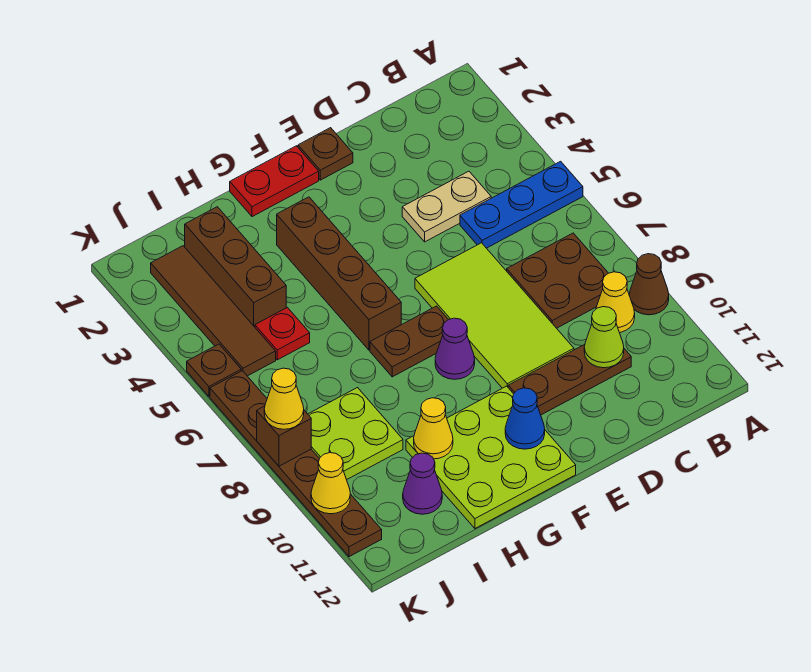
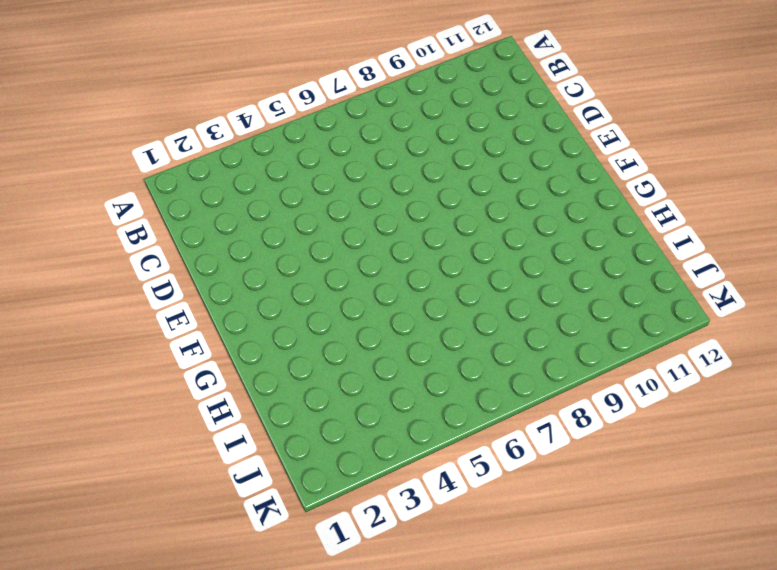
none -> blue plate A5:C5 level 1
none -> brown cone A9 level 1
none -> brown plate B7:C8 level 1

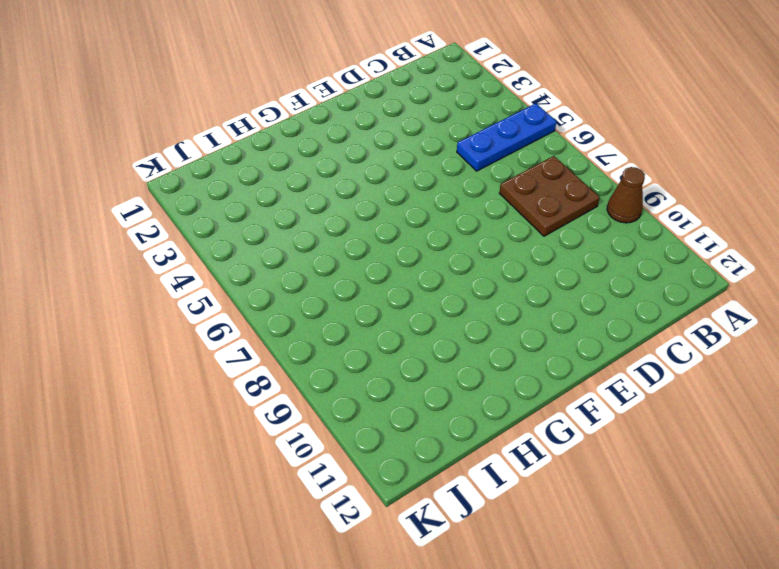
none -> yellow cone B9 level 1
none -> tan plate C4:D4 level 1
none -> brown plate C10:E10 level 1

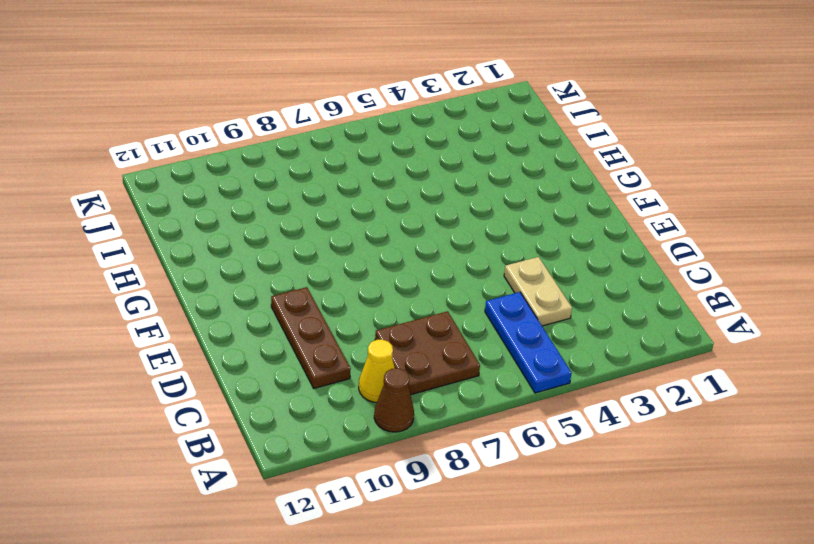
none -> lime tile D6:E9 level 1
none -> brown plate E1 level 1
none -> red plate F1:G1 level 1

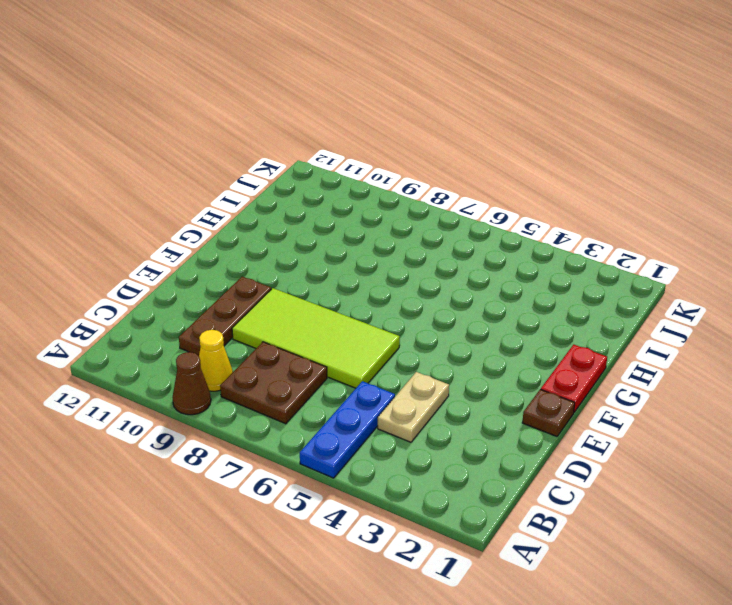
none -> brown plate F7:G7 level 1
none -> purple cone F8 level 1
none -> lime plate F10:H12 level 1

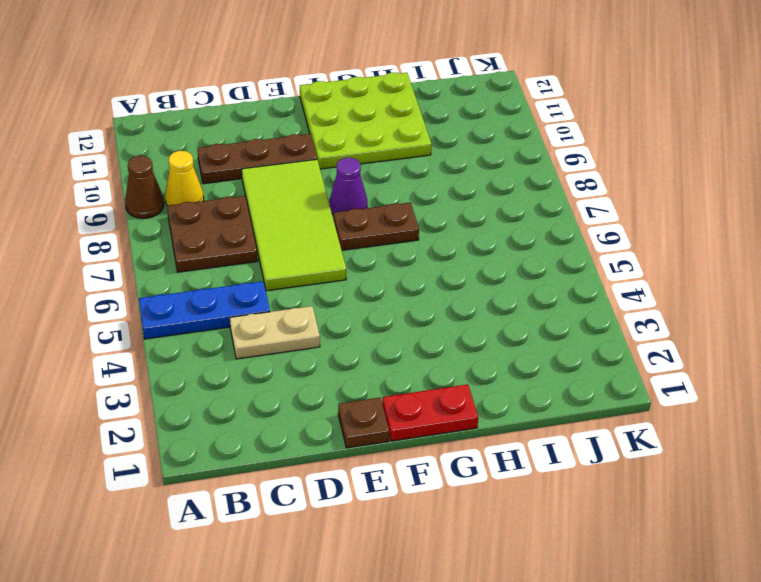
none -> brown brick G3:G6 level 1
none -> brown brick I2:I4 level 1
none -> red plate I5 level 1

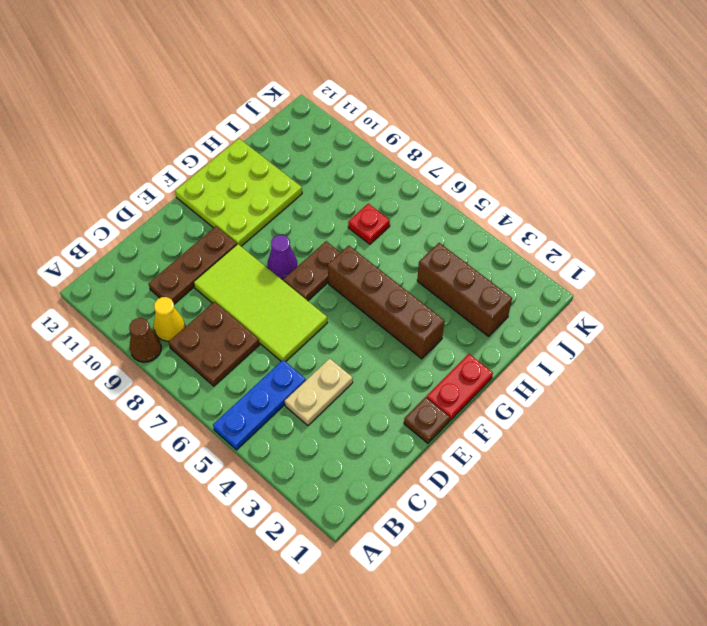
red plate I7 level 1 -> red plate I5 level 1
none -> lime plate I8:J9 level 1
none -> purple cone I11 level 1
none -> brown tile J2:J5 level 1

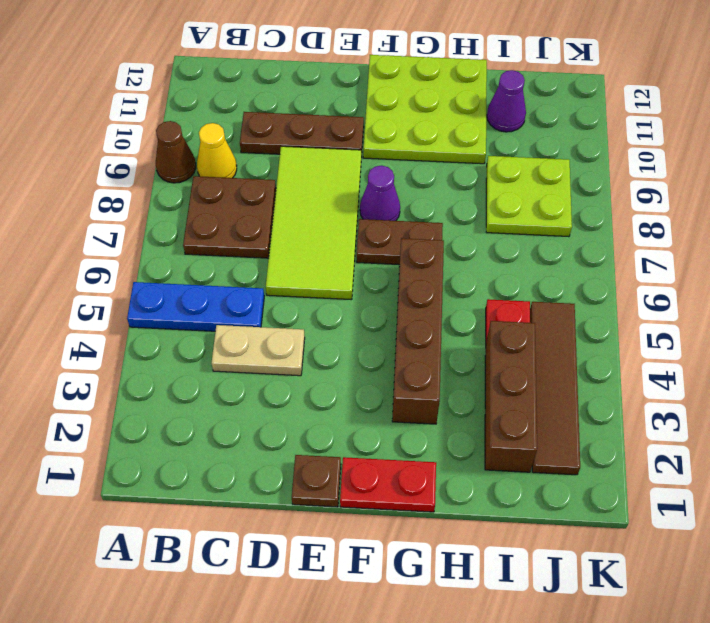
none -> brown plate K5 level 1
none -> brown plate K6:K11 level 1
none -> lime cone C10 level 2

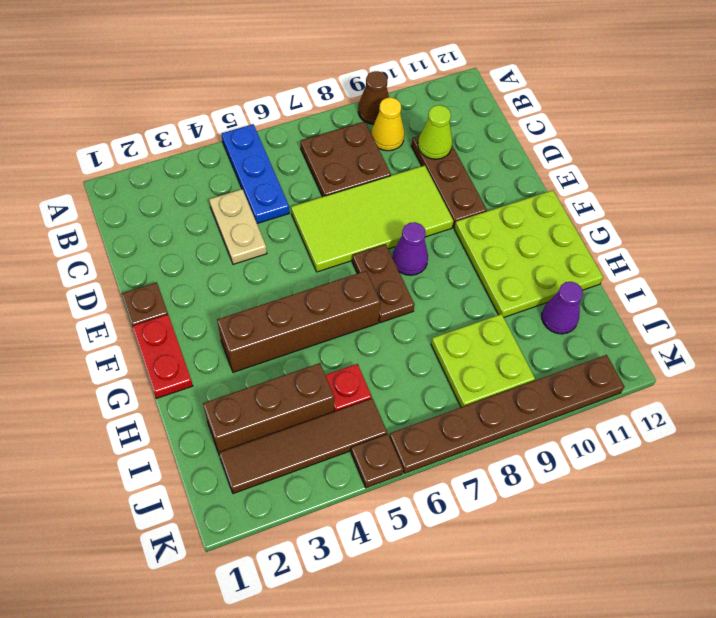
none -> blue cone F11 level 2
none -> yellow cone H10 level 2
none -> brown brick K8 level 2

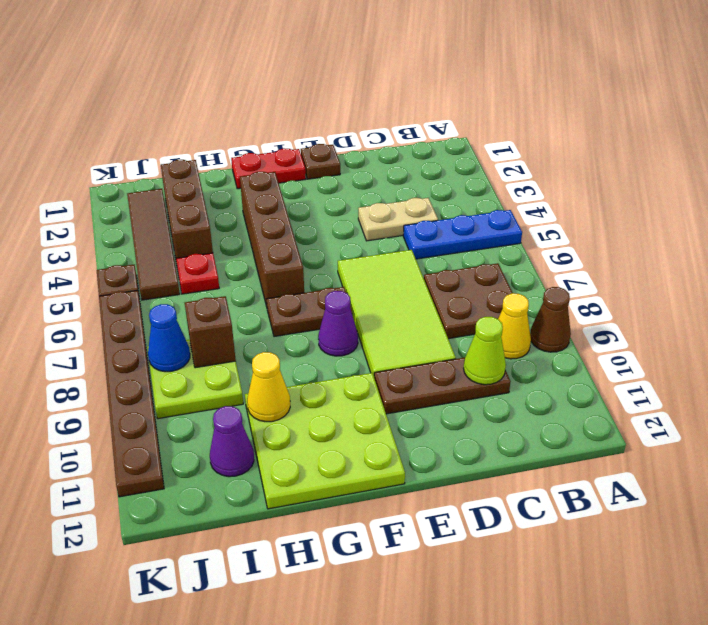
brown brick I8 level 2 -> brown brick K8 level 2
blue cone J8 level 2 -> blue cone F11 level 2
none -> yellow cone K10 level 2
none -> yellow cone K8 level 3

